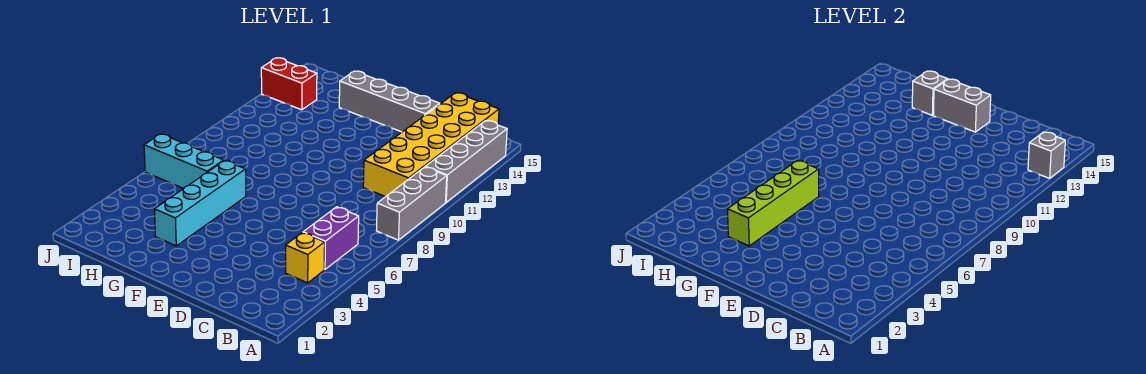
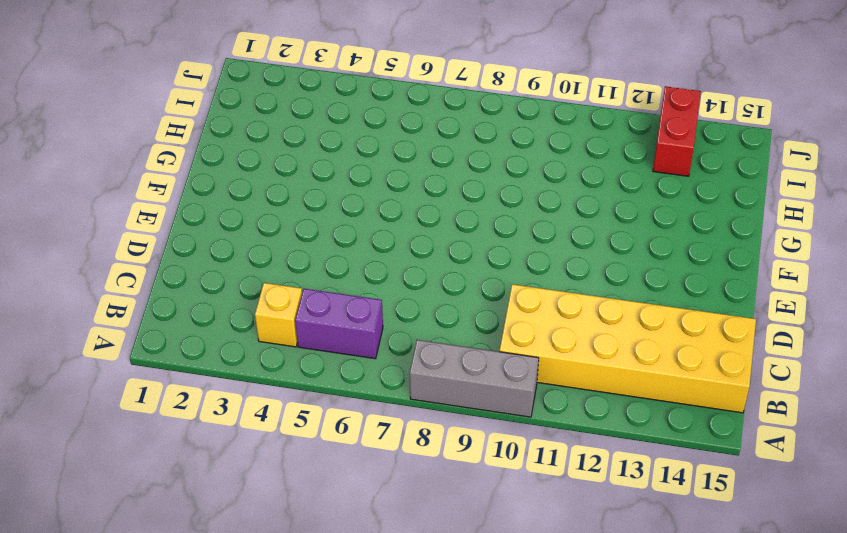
none -> grey brick A11:A14 level 1
none -> grey brick D14:G14 level 1
none -> cyan brick G3:G6 level 1

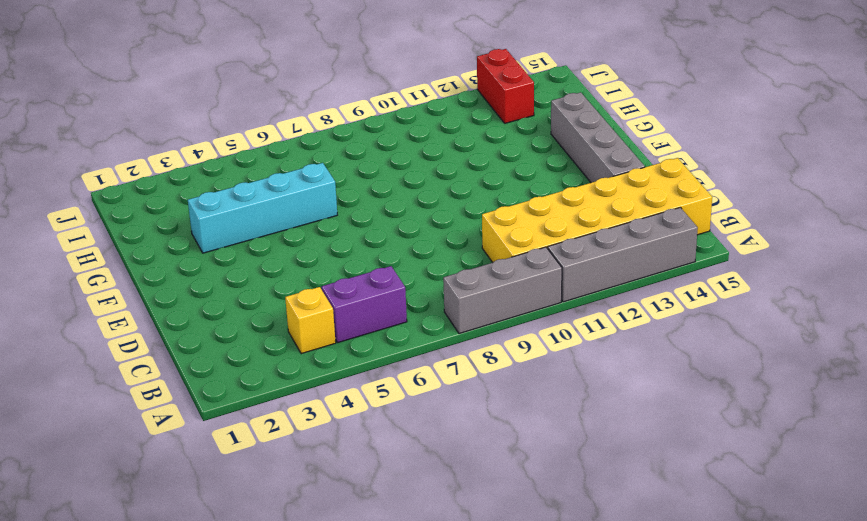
none -> cyan brick H6:J6 level 1
none -> grey brick A13 level 2
none -> grey brick E14:F14 level 2

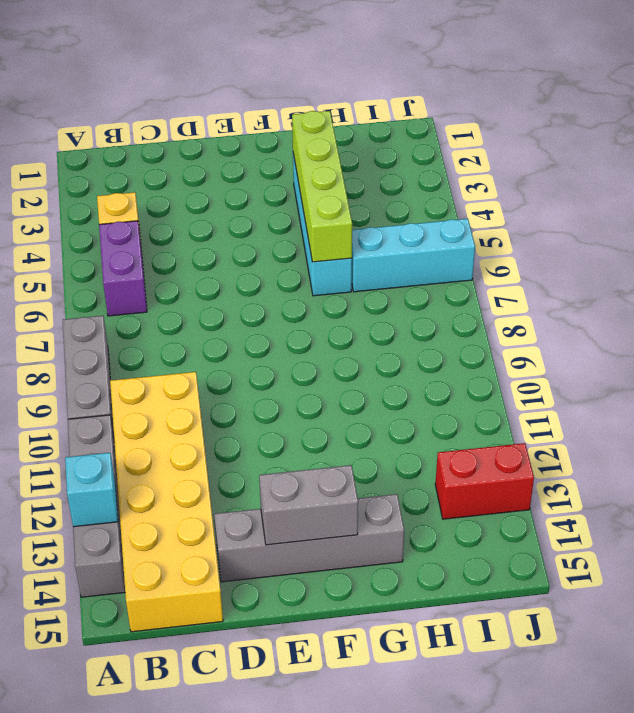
cyan brick A13 level 2 -> grey brick A13 level 2
none -> grey brick G14 level 2

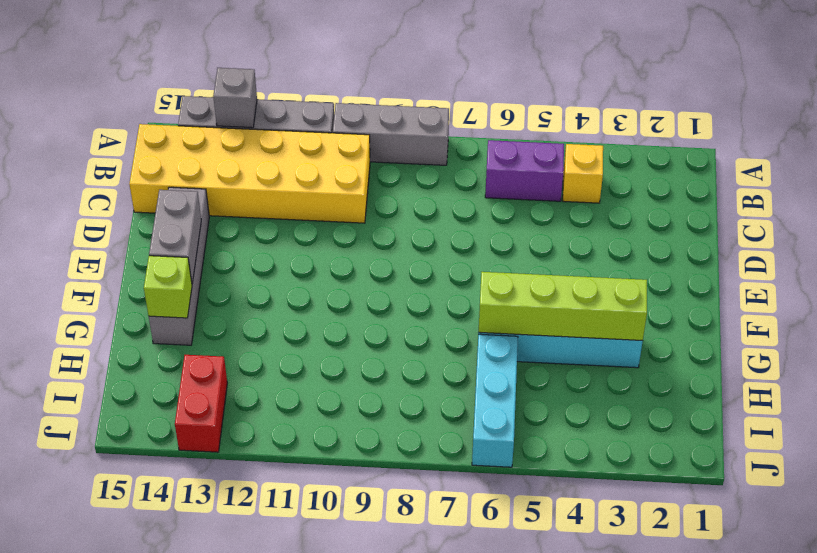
lime brick G14 level 2 -> grey brick G14 level 2

